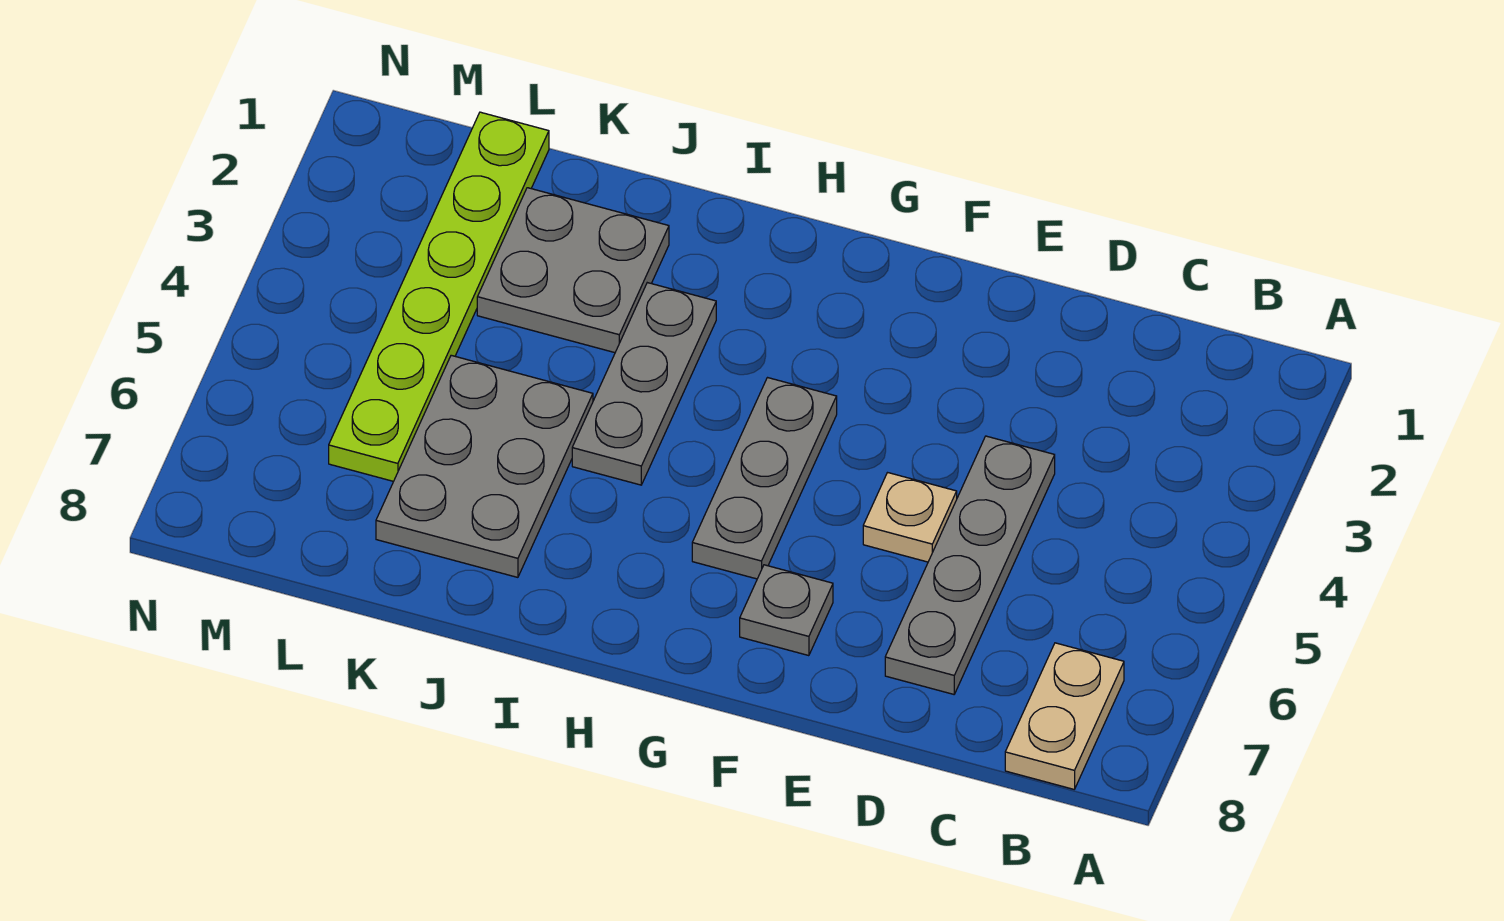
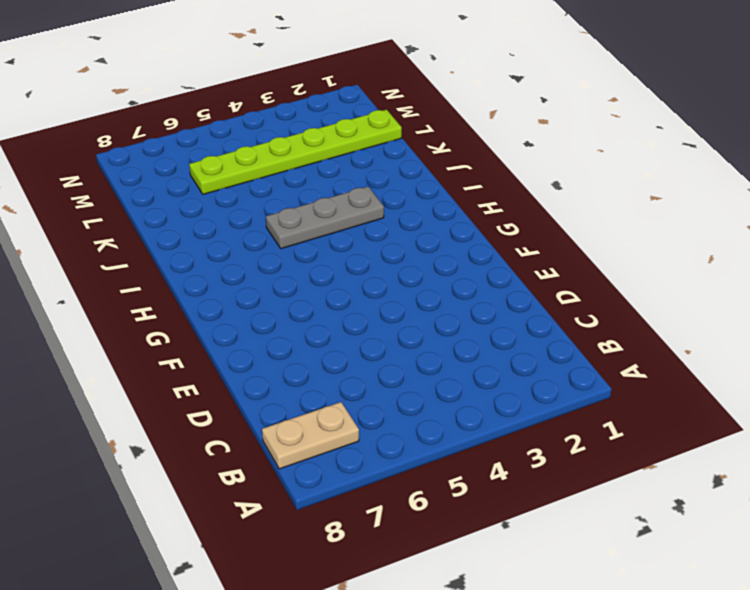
none -> grey plate D4:D7 level 1
none -> tan plate E5 level 1

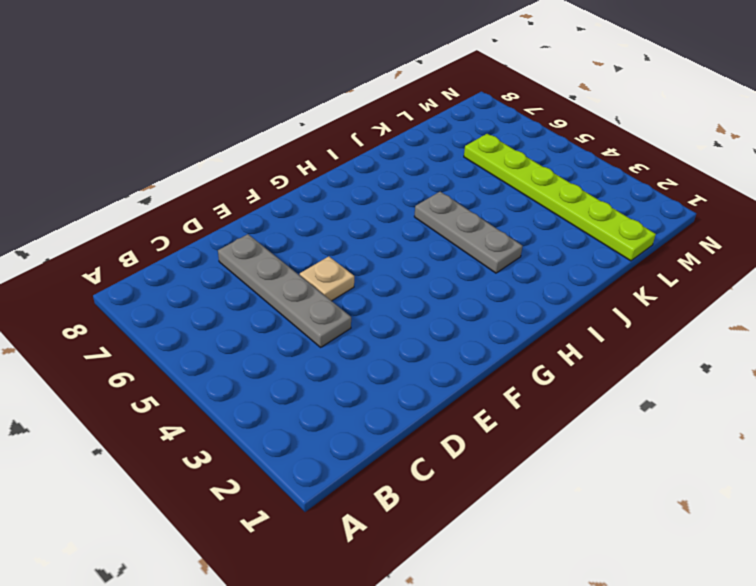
none -> tan plate B7:B8 level 1
none -> grey plate F7 level 1

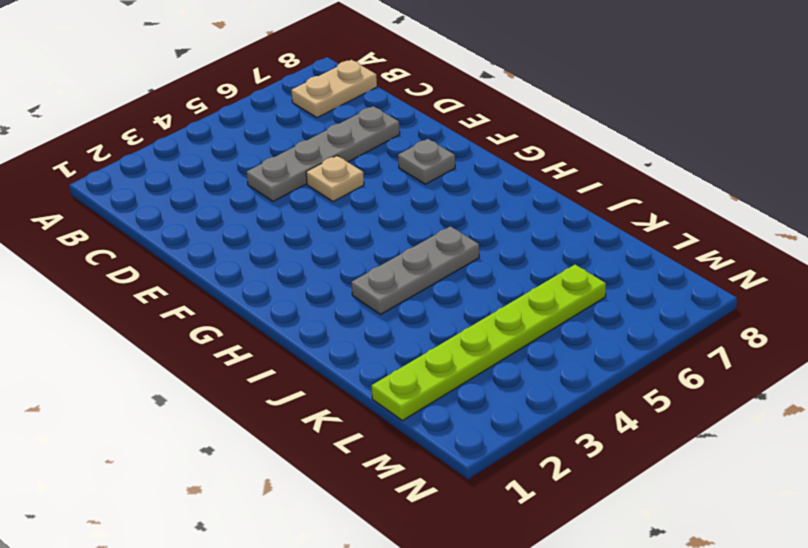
none -> grey plate G4:G6 level 1
none -> grey plate J2:K3 level 1

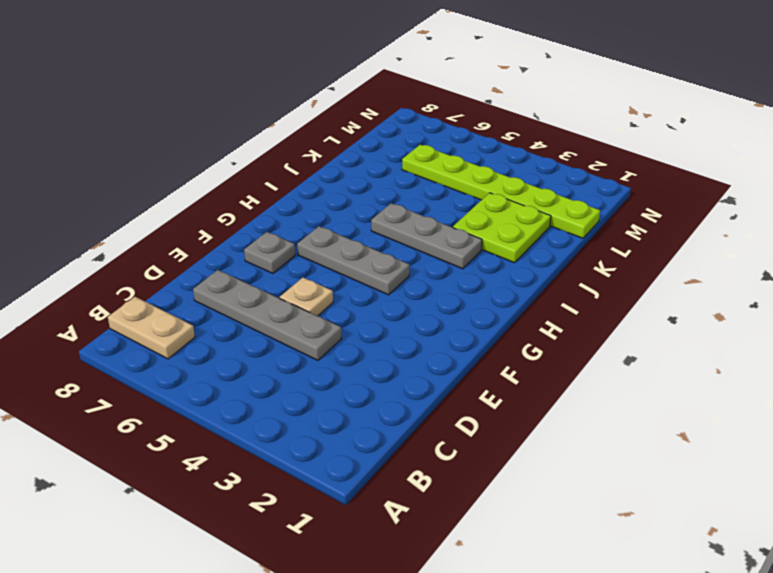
lime plate J2:K3 level 1 -> grey plate J2:K3 level 1
none -> grey plate J5:K7 level 1

